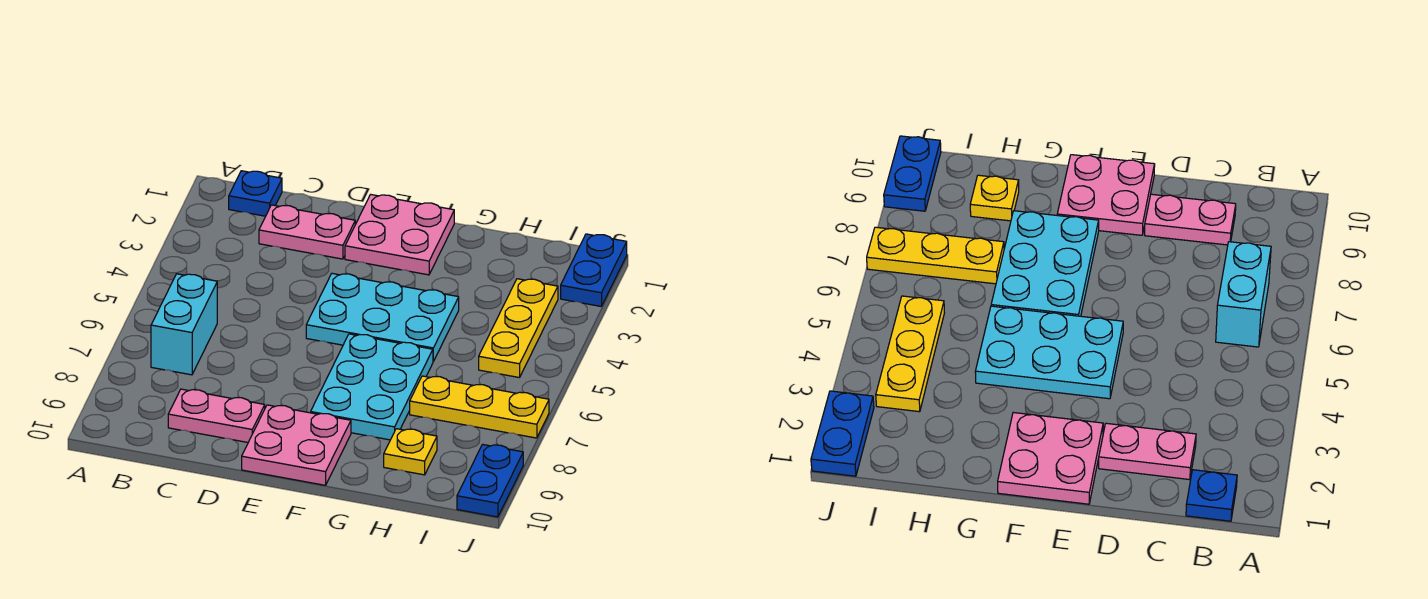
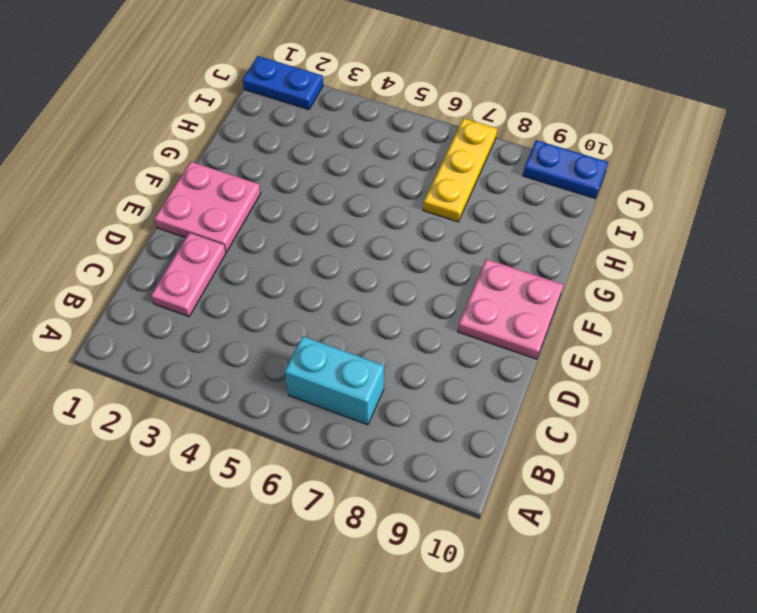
none -> blue plate B1 level 1
none -> pink plate C9:D9 level 1
none -> cyan plate E4:G5 level 1

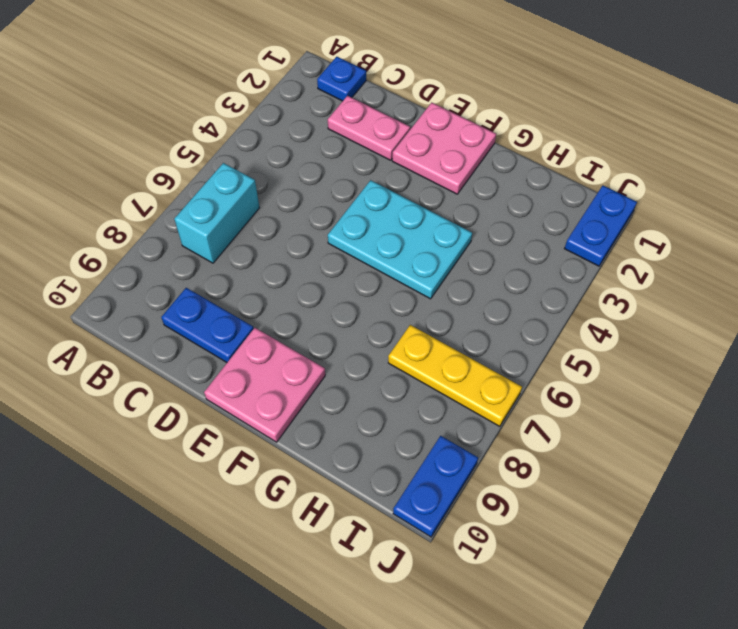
blue plate C9:D9 level 1 -> pink plate C9:D9 level 1
none -> cyan plate F6:G8 level 1
none -> yellow plate H9 level 1
none -> yellow plate I3:I5 level 1

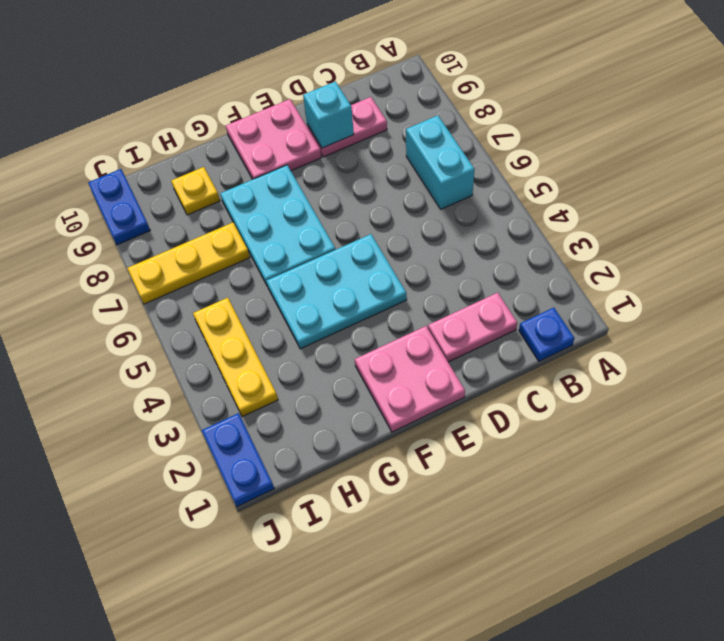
cyan brick D9 level 2 -> none

